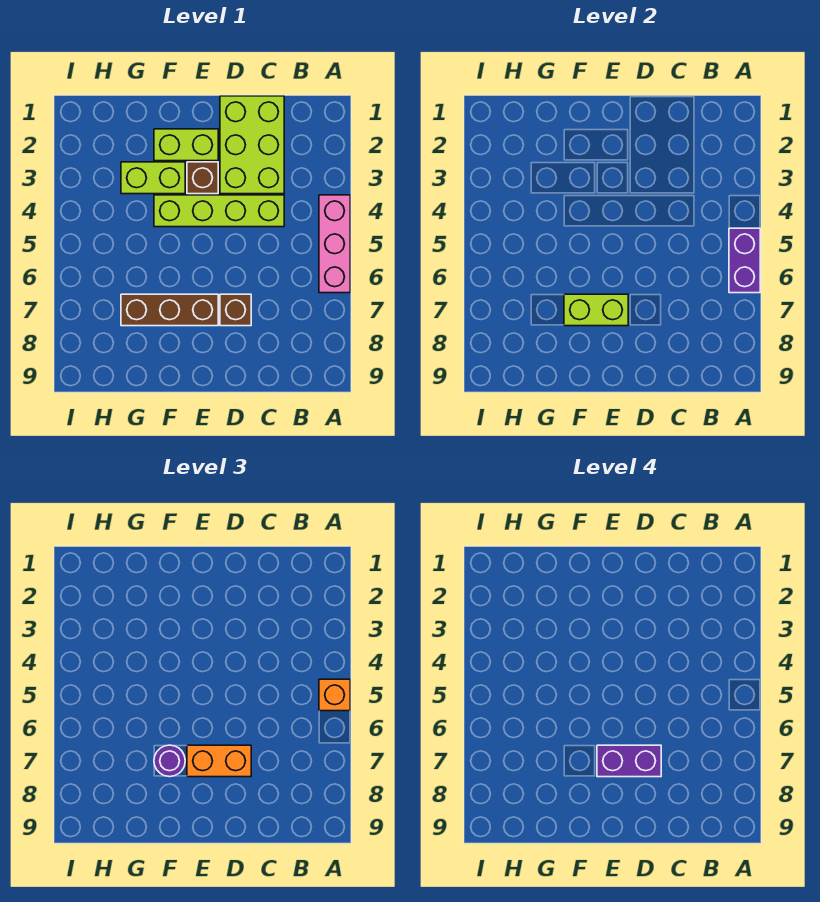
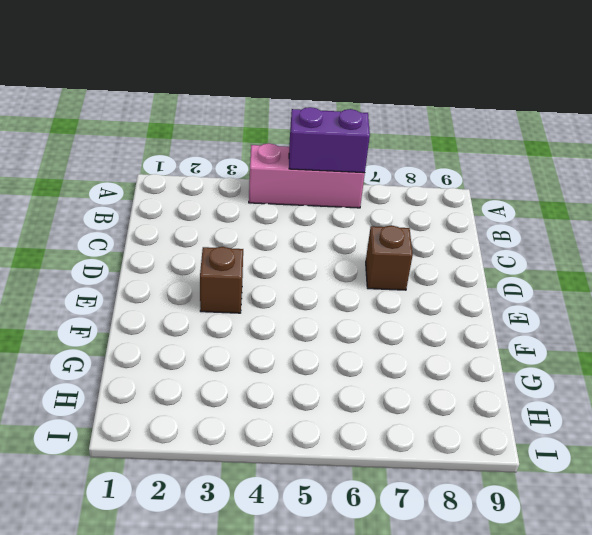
none -> lime brick C1:D3 level 1
none -> lime brick C4:F4 level 1
none -> lime brick E2:F2 level 1

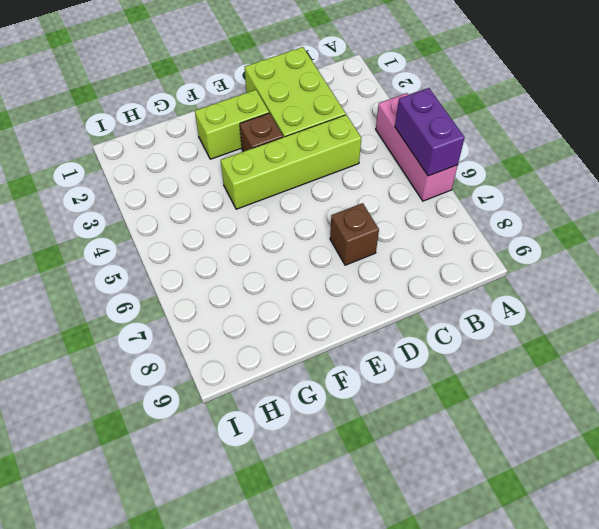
none -> brown brick E7:G7 level 1
none -> lime brick F3:G3 level 1
none -> lime brick E7:F7 level 2

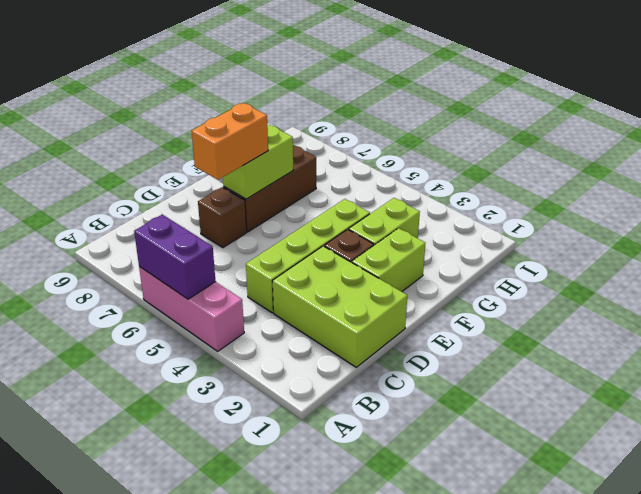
none -> orange brick A5 level 3
none -> purple round brick F7 level 3
none -> purple brick D7:E7 level 4

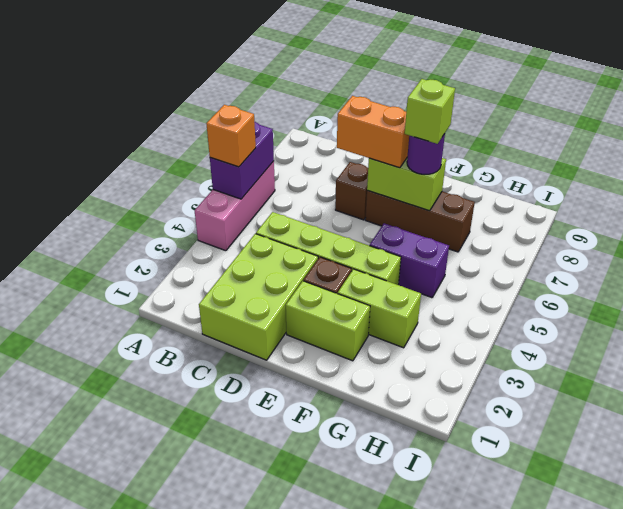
purple brick F5:G5 level 1 -> purple brick D7:E7 level 4
lime brick F7 level 4 -> none

